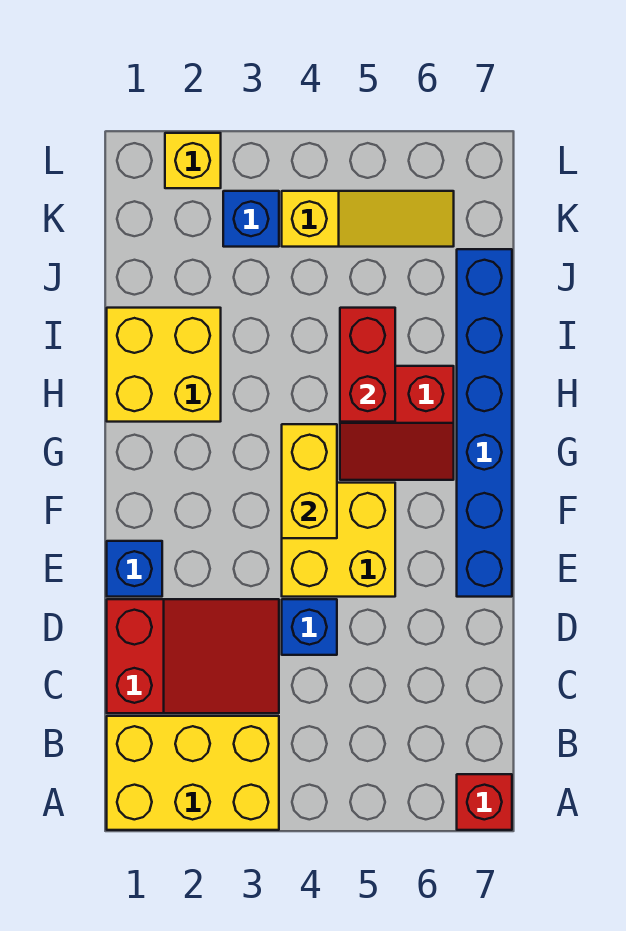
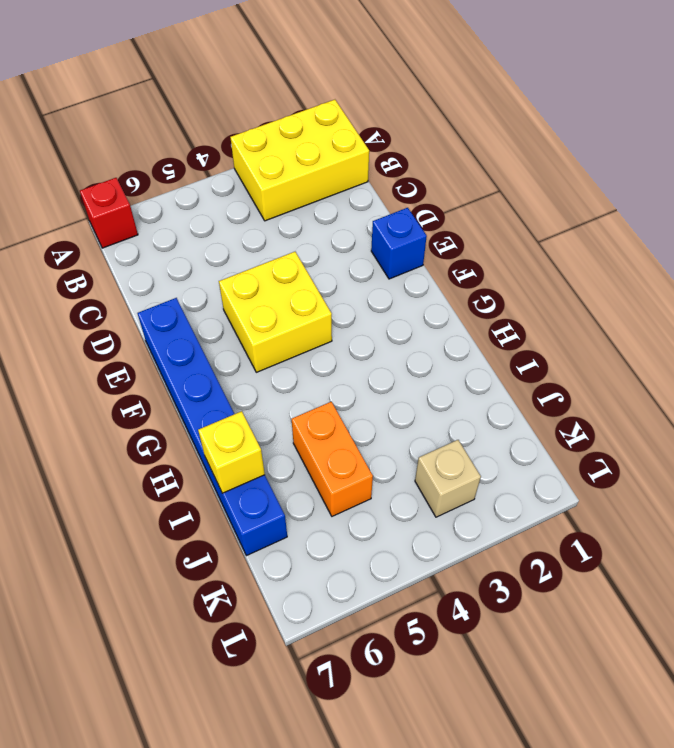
orange brick I5:J5 level 1 -> none
yellow brick I7 level 2 -> yellow brick L2 level 1
tan brick K3 level 1 -> blue brick K3 level 1
none -> red slope C1:D3 level 1 top 1
none -> blue brick D4 level 1
none -> red slope G5:H6 level 1 top H

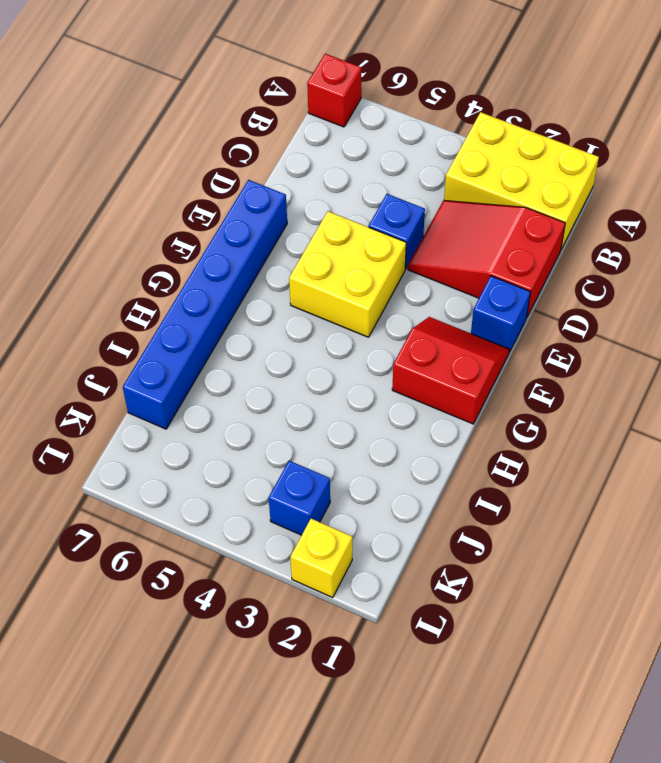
red slope F1:G2 level 1 top G -> red slope G5:H6 level 1 top H
none -> yellow brick H1:I2 level 1
none -> yellow slope K4:K6 level 1 top 4
none -> yellow brick F4:G4 level 2

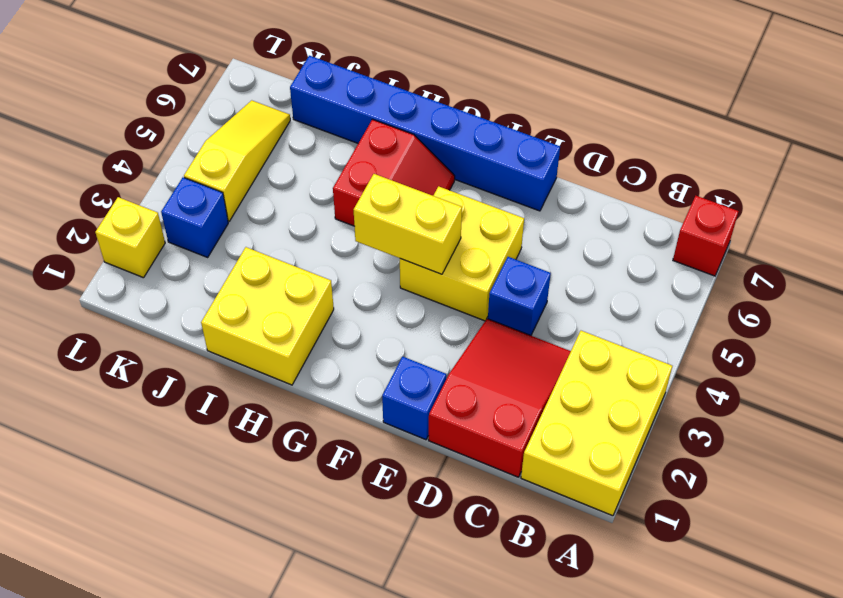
none -> red brick H5:I5 level 2

